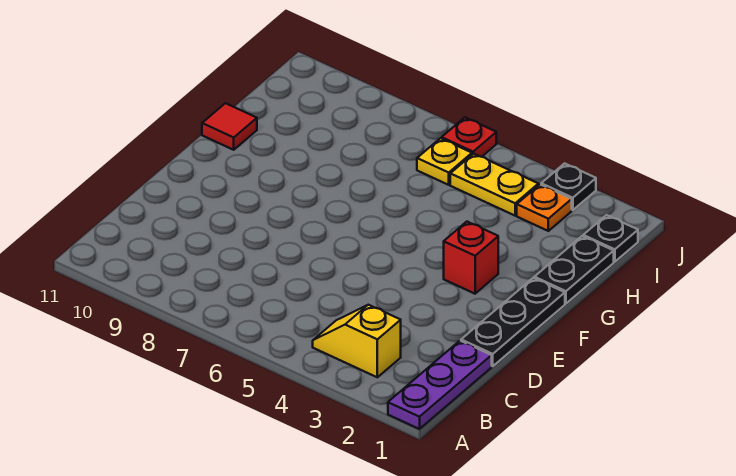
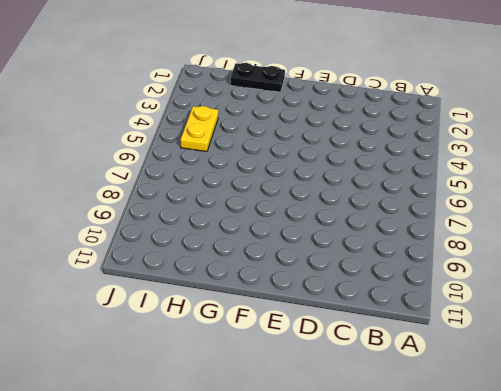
none -> purple plate A1:C1 level 1
none -> yellow slope B3:B4 level 1 top 3
none -> black plate D1:F1 level 1

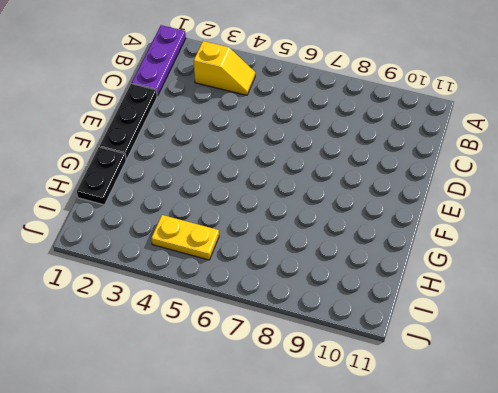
none -> red brick F3 level 1
none -> red tile G11 level 1
none -> black plate I1 level 1

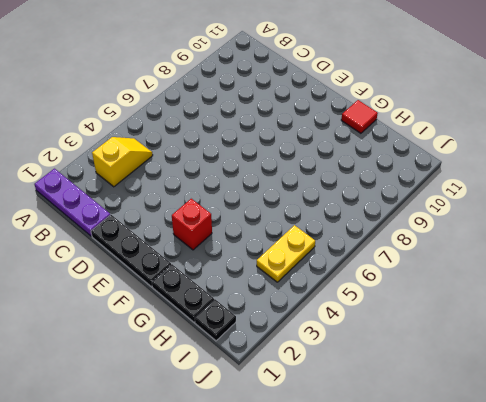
none -> orange plate I3 level 1
none -> yellow plate I6 level 1
none -> black plate J3 level 1

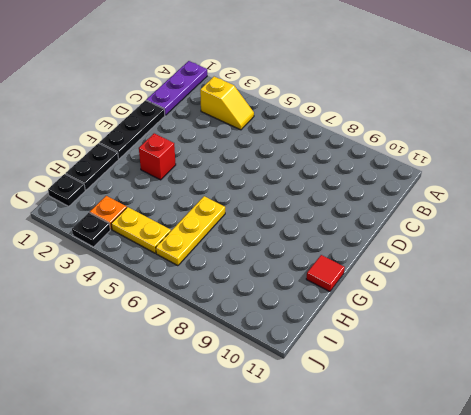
yellow plate G6:I6 level 1 -> yellow plate I6 level 1
none -> red plate J6 level 1

